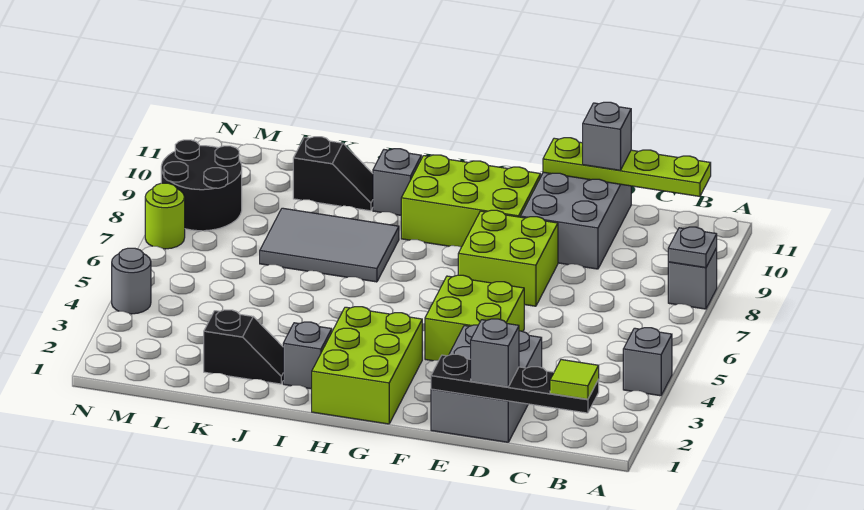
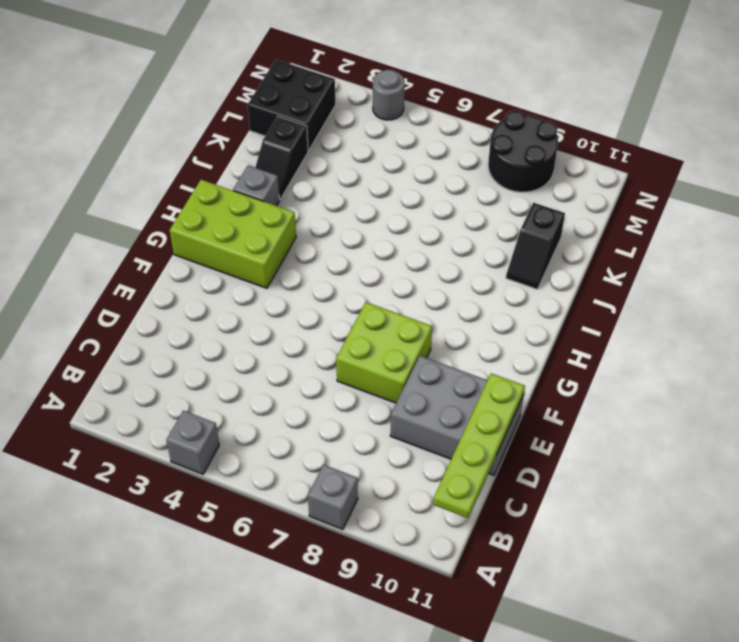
black brick L1:M2 level 1 -> none
none -> grey brick D1:E3 level 1
none -> lime brick E4:F5 level 1
none -> lime brick F9:H10 level 1

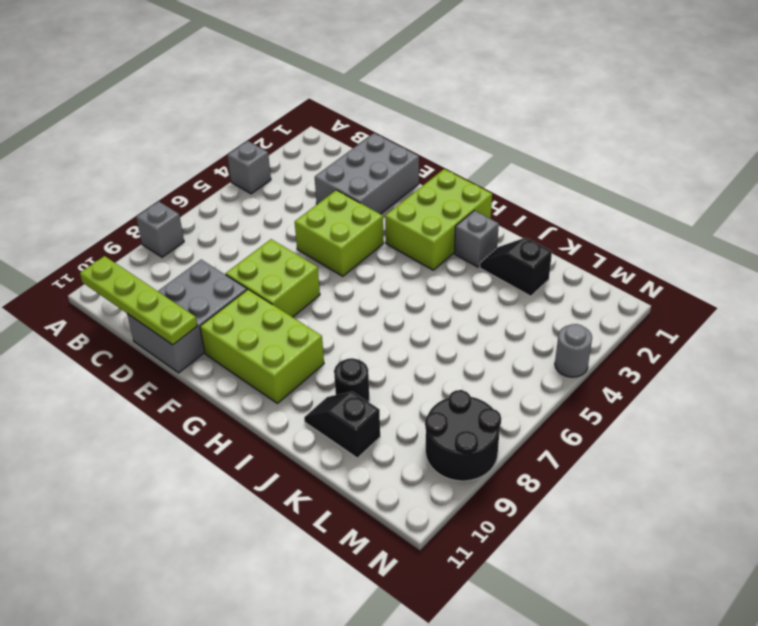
black round brick J9 level 1 -> none
none -> grey tile I7:K8 level 1
none -> grey brick I10 level 1
none -> lime round brick N7 level 1

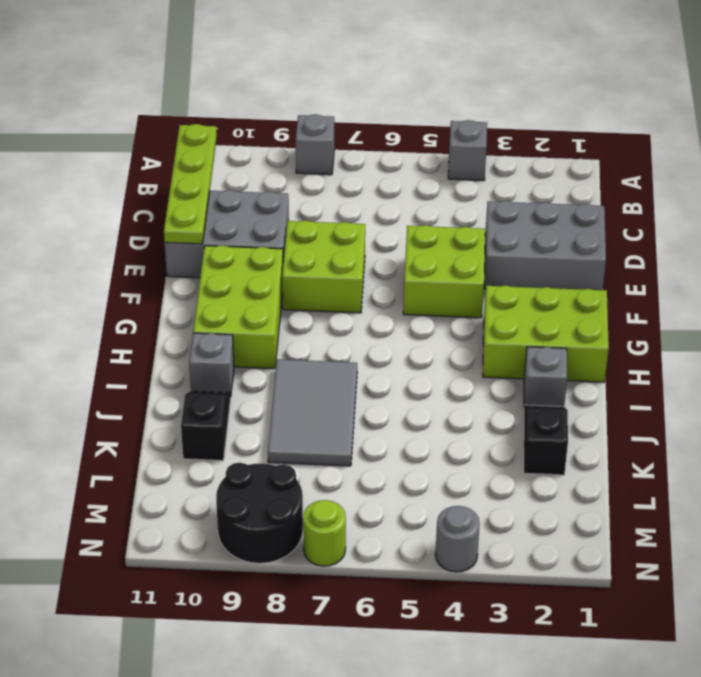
none -> grey plate A8 level 2
none -> black plate B1:E1 level 2
none -> lime tile B1 level 3

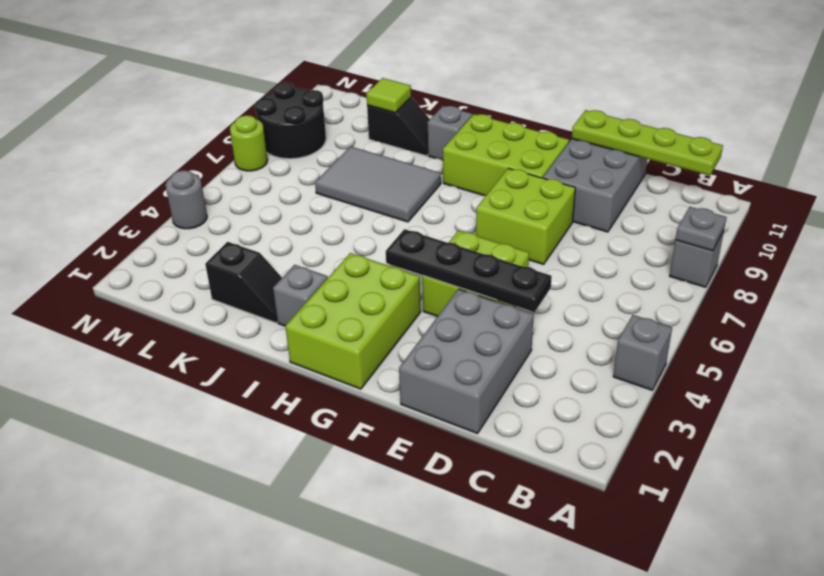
black plate D4:G4 level 2 -> black plate B1:E1 level 2
lime tile K10 level 2 -> lime tile B1 level 3
none -> grey brick D1 level 3
none -> grey brick D11 level 3

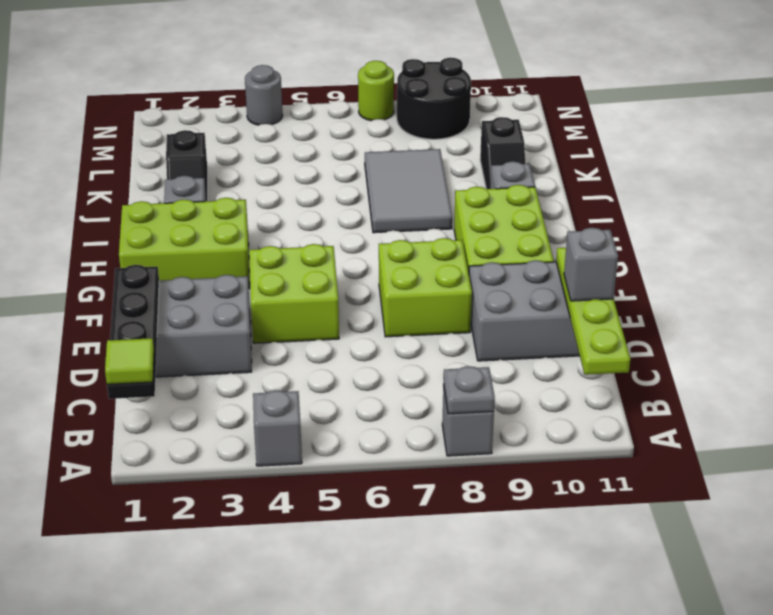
none -> grey brick D1 level 3

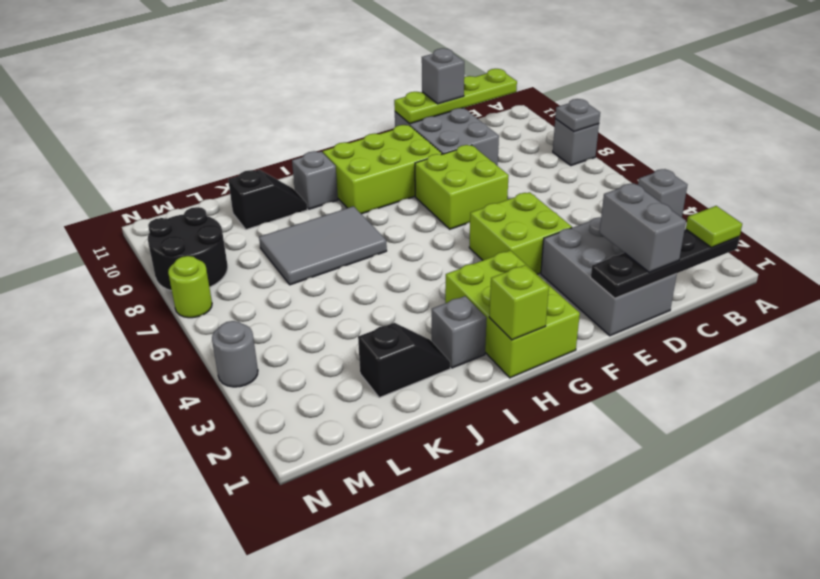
grey brick D1:D2 level 3 -> grey brick D1 level 3
lime brick H1 level 2 -> none

